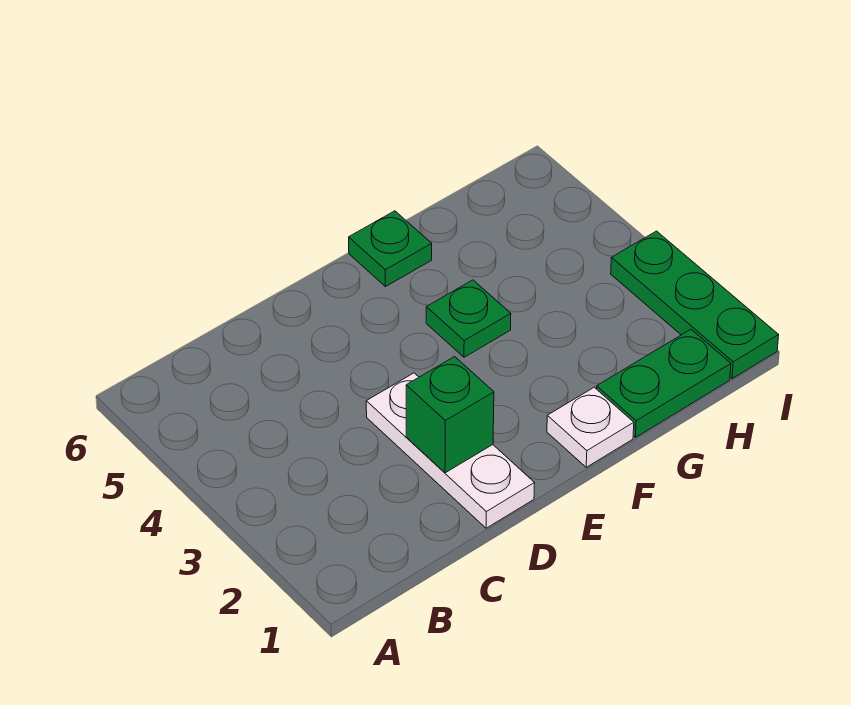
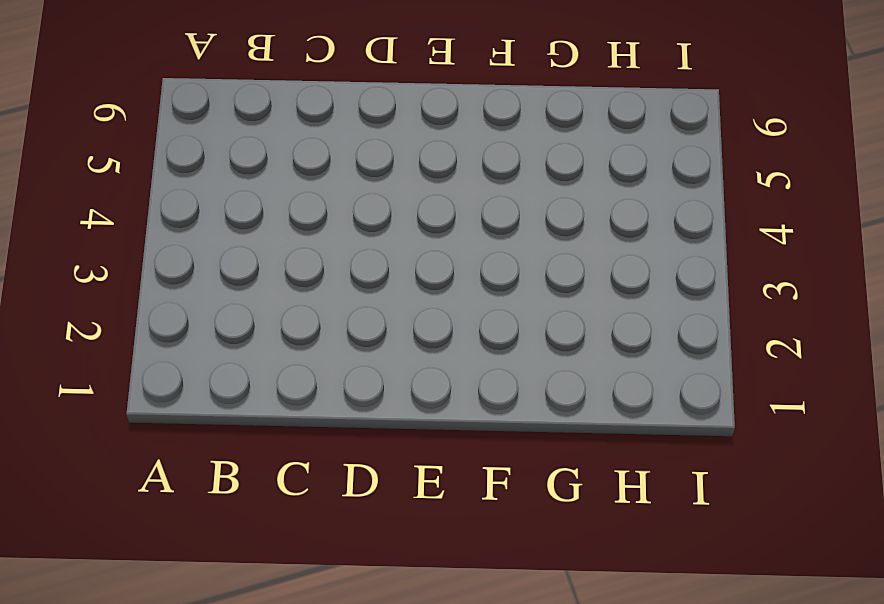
none -> white plate D1:D3 level 1
none -> white plate F1 level 1

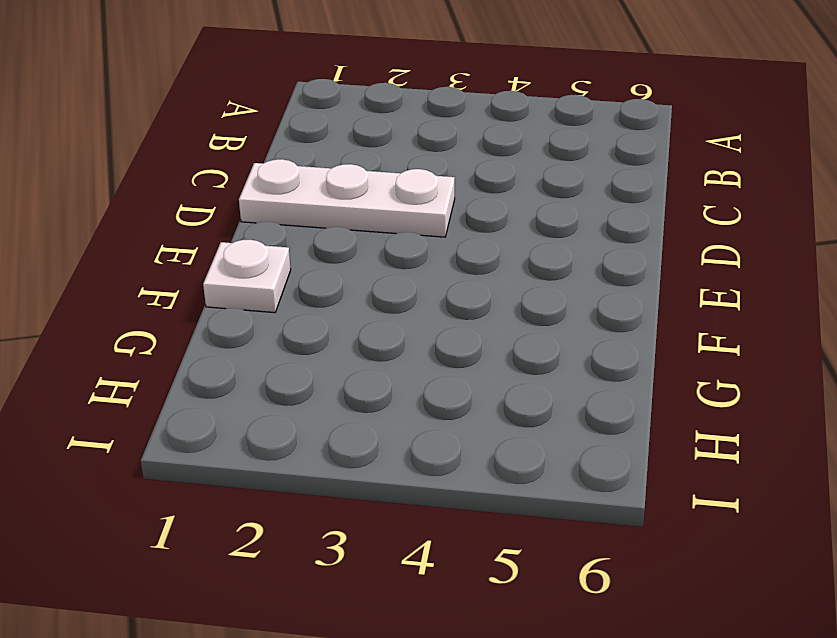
none -> green plate F4 level 1
none -> green plate F6 level 1

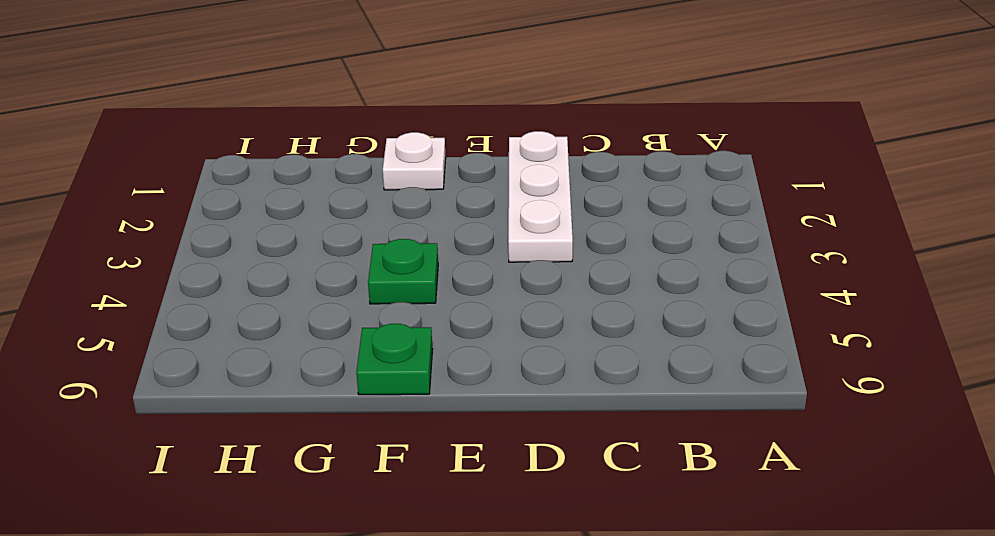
none -> green plate G1:H1 level 1
none -> green plate I1:I3 level 1

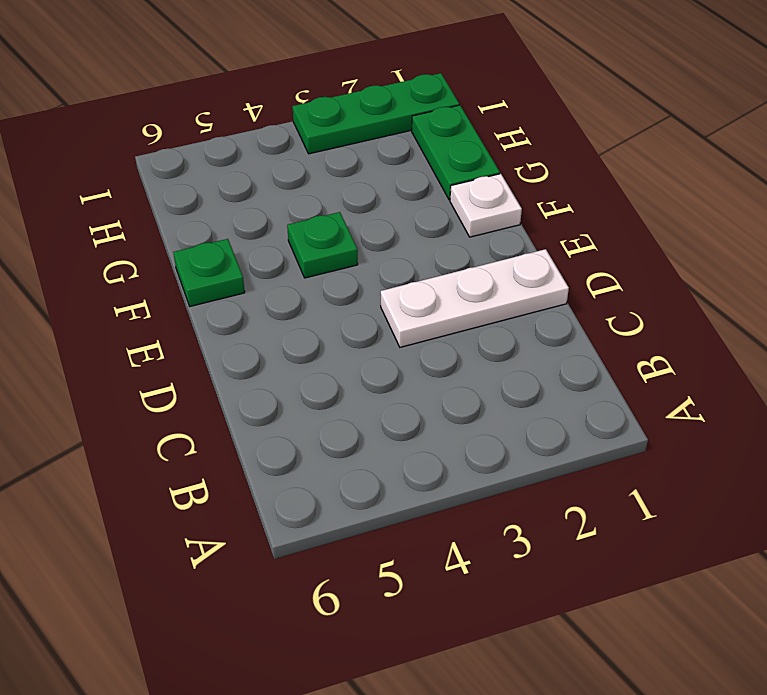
none -> green brick D2 level 2

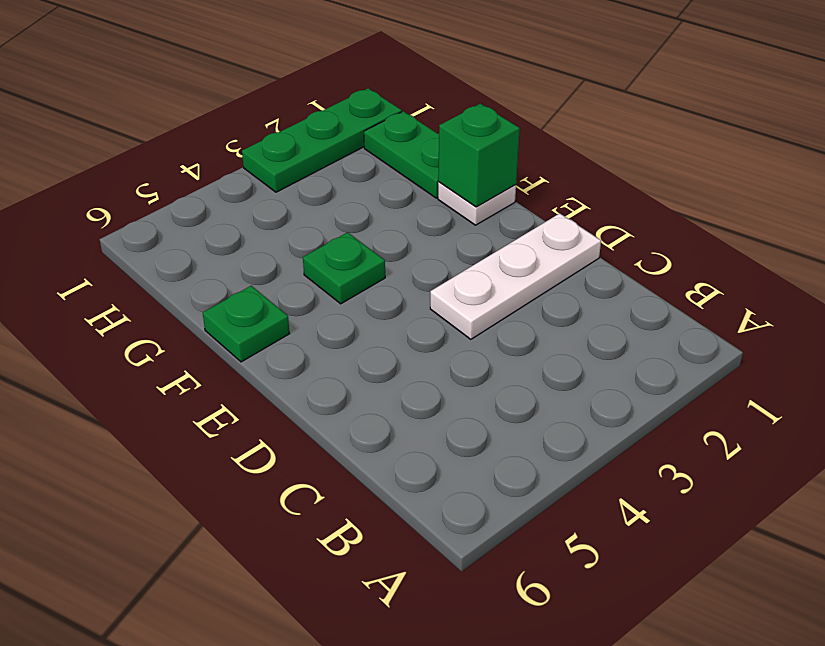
green brick F1 level 2 -> green brick D2 level 2

